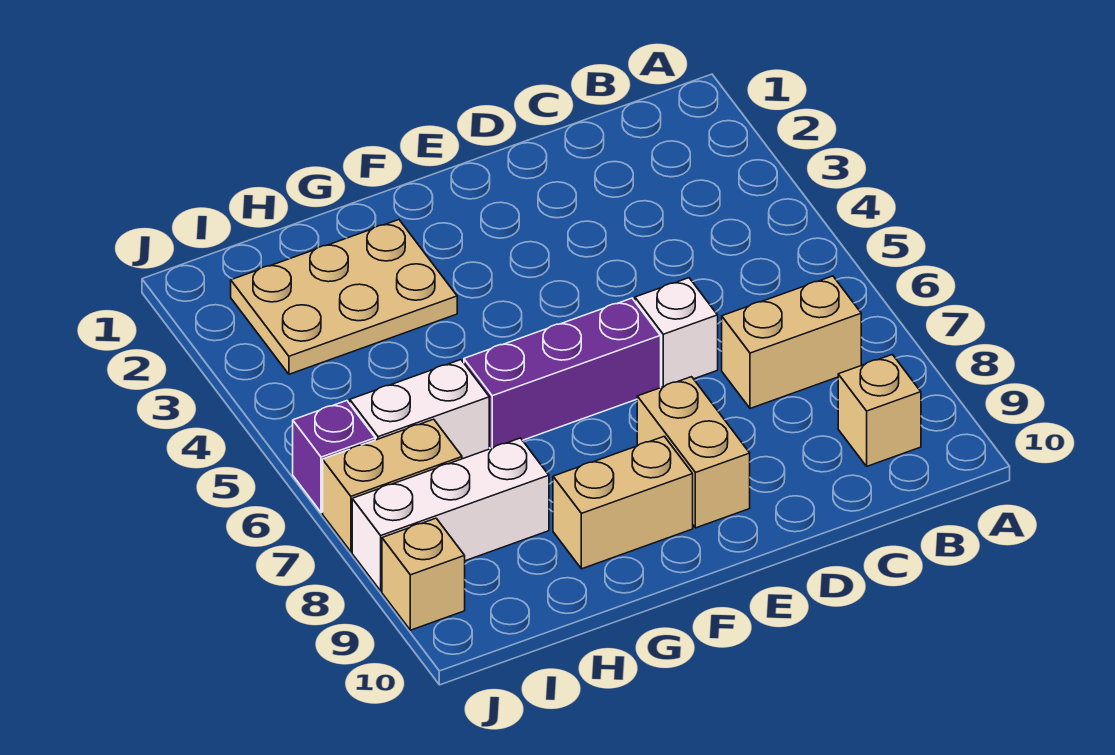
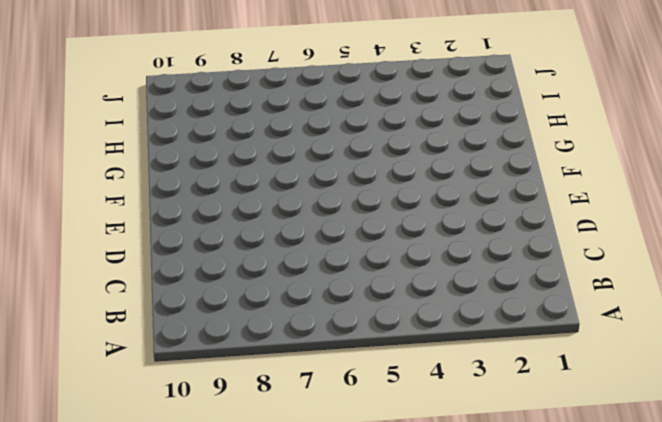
none -> tan brick B7:C7 level 1
none -> tan brick B9 level 1
none -> white brick D6 level 1

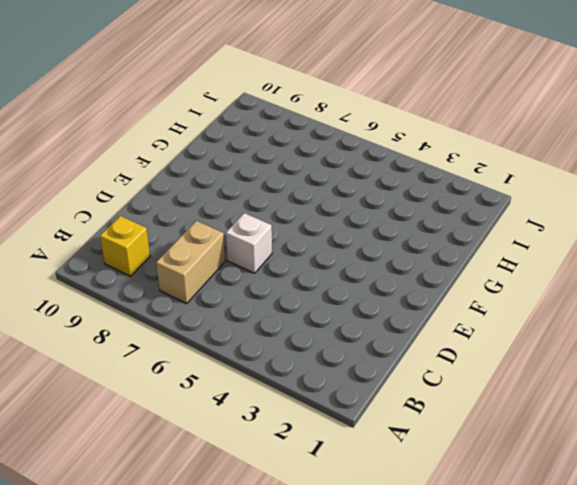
yellow brick B9 level 1 -> tan brick B9 level 1
none -> purple brick E6:G6 level 1
none -> tan brick E8:E9 level 1
none -> tan brick F9:G9 level 1

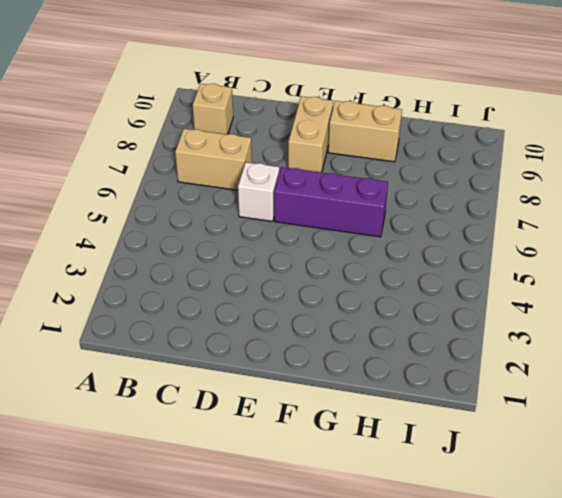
none -> tan plate G2:I3 level 1
none -> white brick H6:I6 level 1
none -> white brick H8:J8 level 1

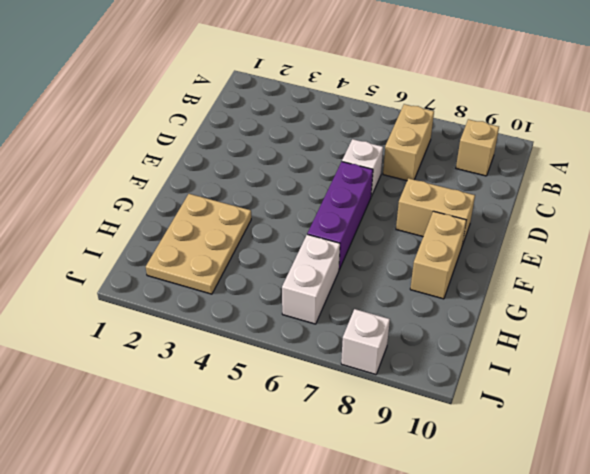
white brick J8 level 1 -> white brick H8:J8 level 1
none -> tan brick I7:J7 level 1
none -> purple brick J6 level 1
none -> tan brick J9 level 1

